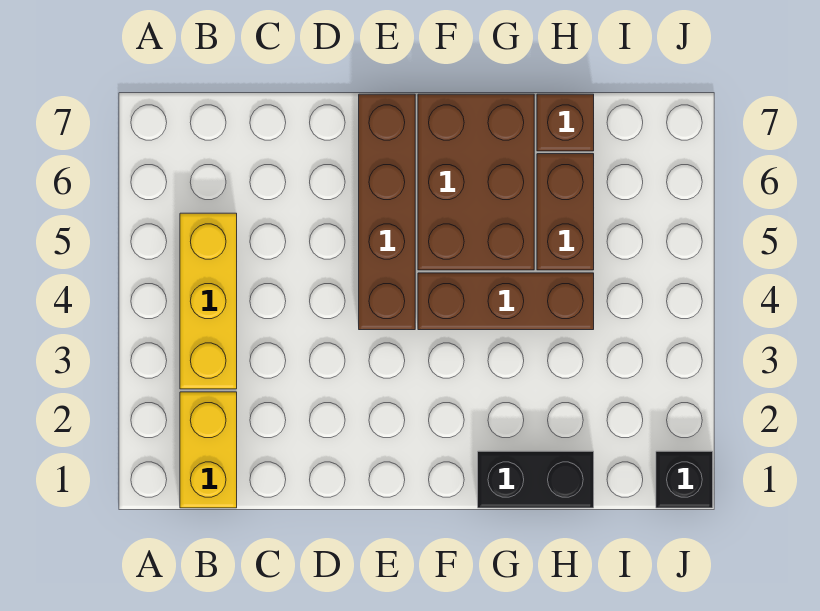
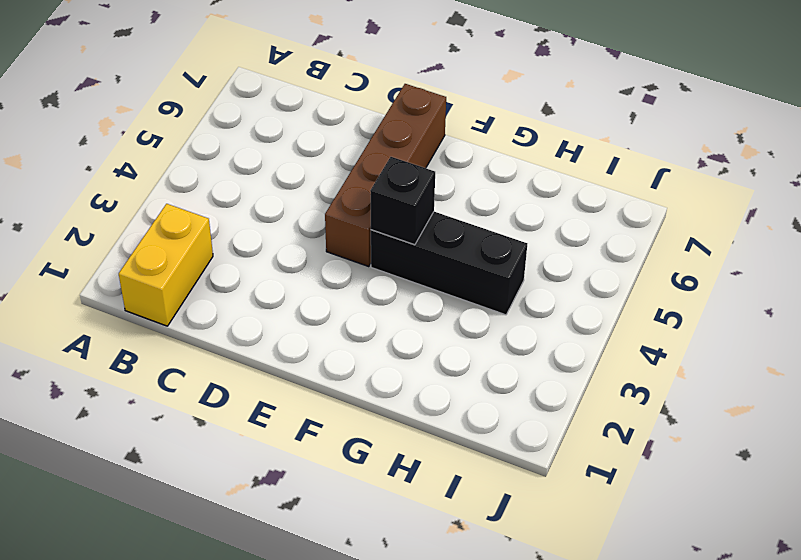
black brick F4:H4 level 1 -> brown brick F4:H4 level 1
black brick F4 level 2 -> black brick J1 level 1
none -> yellow brick B3:B5 level 1
none -> brown brick F5:G7 level 1

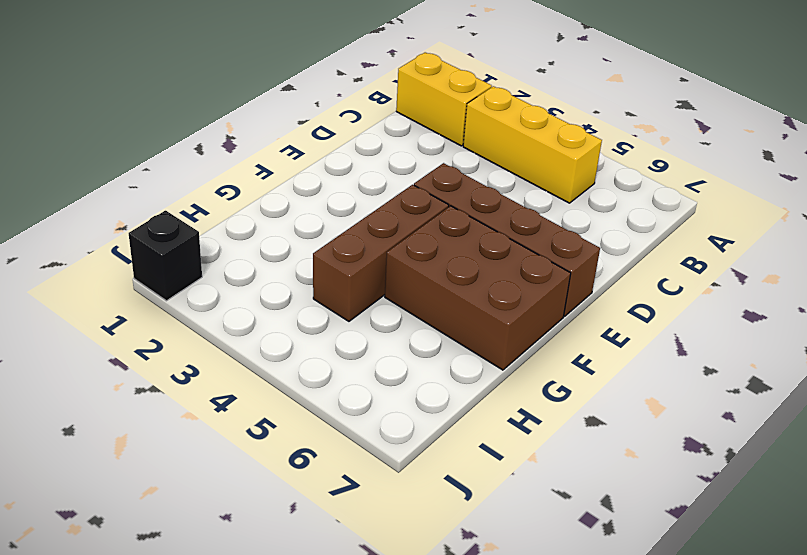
none -> black brick G1:H1 level 1
none -> brown brick H5:H6 level 1

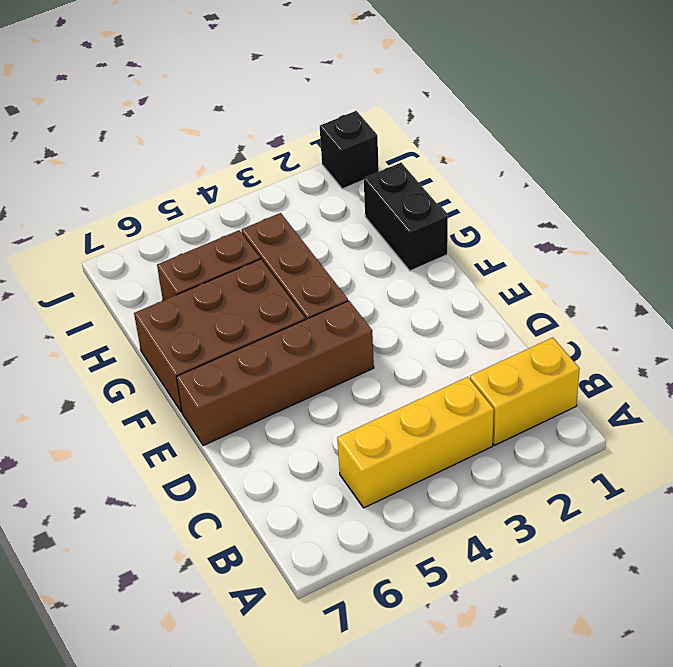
none -> brown brick H7 level 1

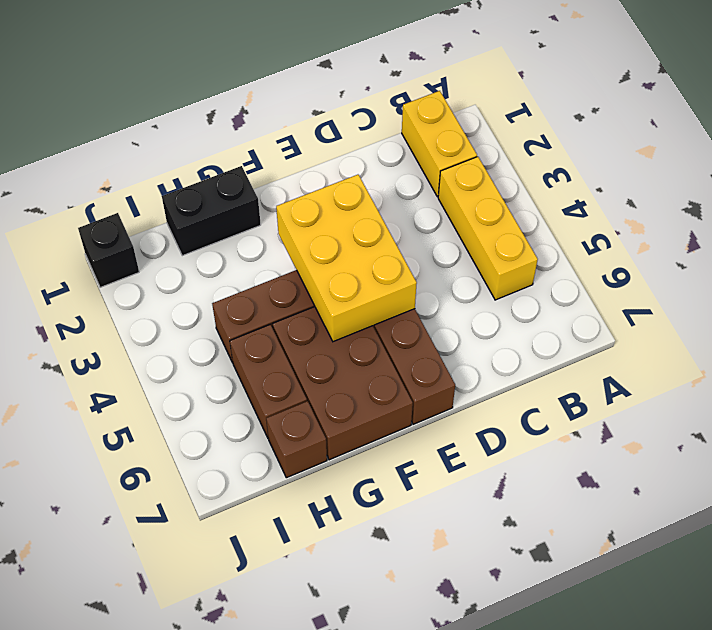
yellow brick E3:F5 level 2 -> none

